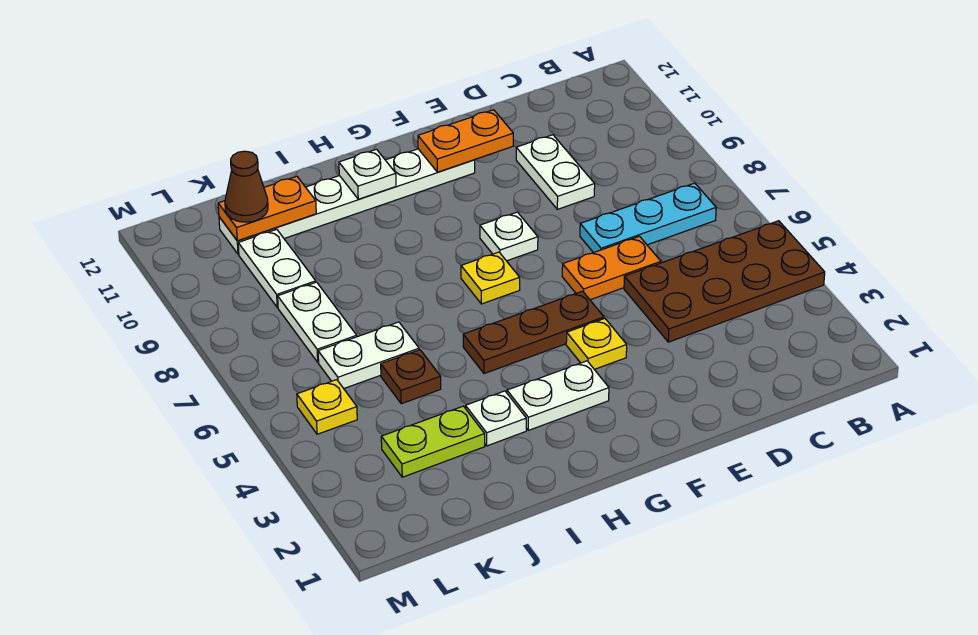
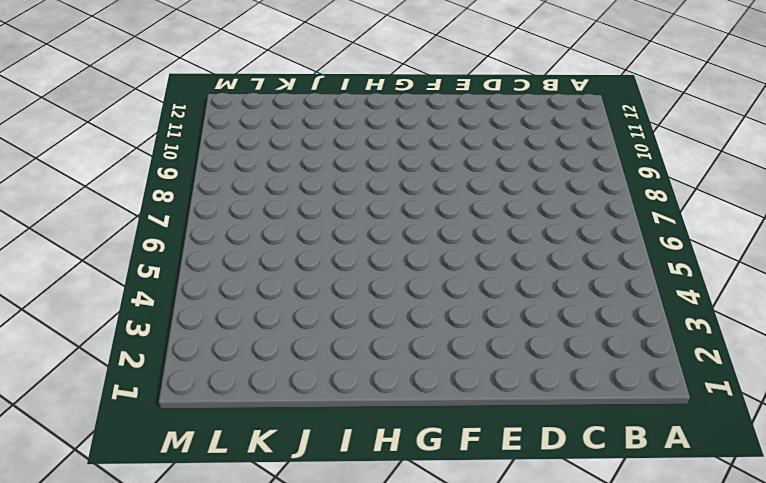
none -> brown plate A4:D5 level 1
none -> cyan plate B7:D7 level 1
none -> orange plate D6:E6 level 1

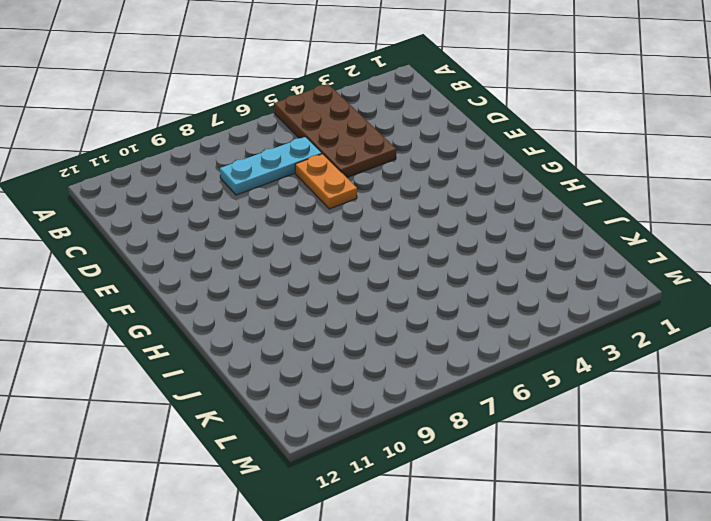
cyan plate C6:C8 level 1 -> cyan plate B7:D7 level 1
none -> white plate D9:D10 level 1
none -> yellow plate F4 level 1
none -> brown plate F5:H5 level 1

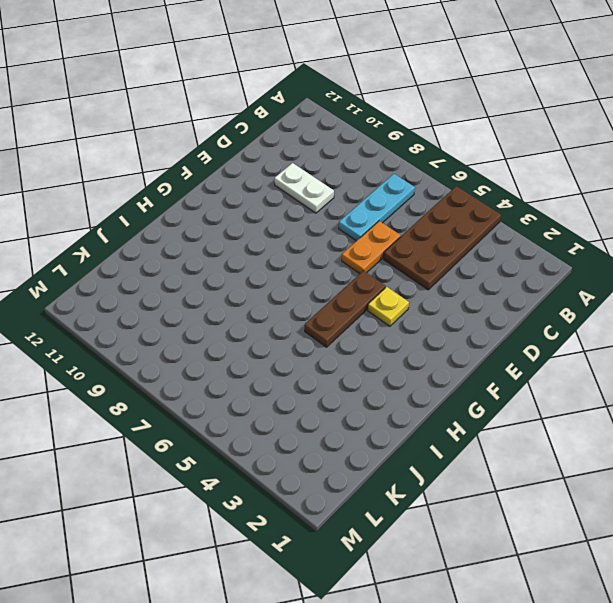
none -> white plate F8 level 1
none -> white plate F11:K11 level 1
none -> white plate G3:H3 level 1

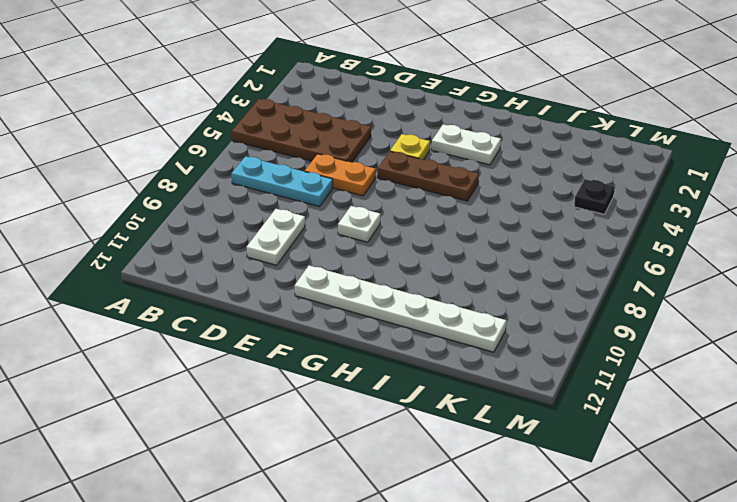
black plate L4 level 1 -> none
none -> yellow plate G7 level 1
none -> white plate I3 level 1
none -> lime plate J3:K3 level 1

